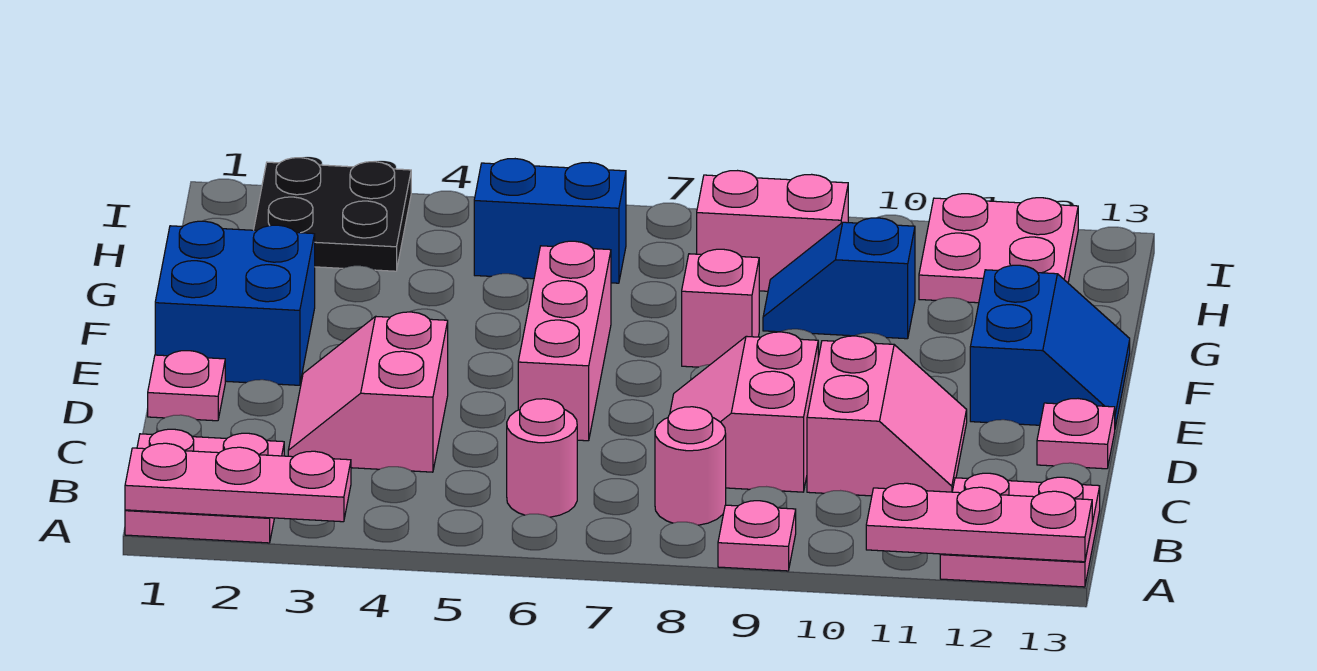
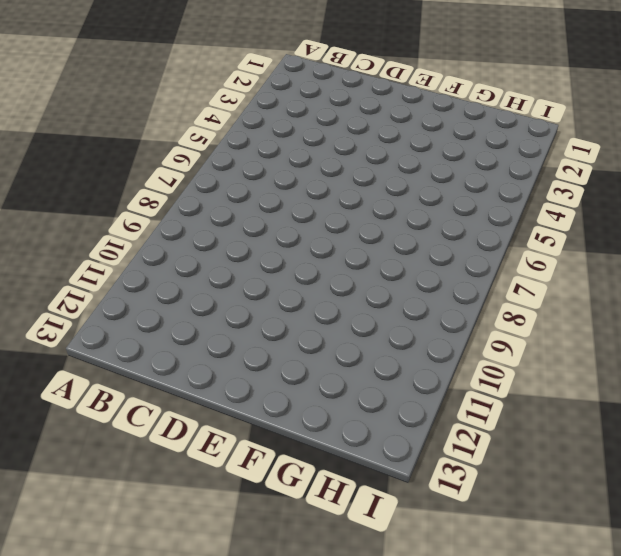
none -> pink plate A1:B2 level 1
none -> pink plate A9 level 1
none -> pink plate A12:B13 level 1

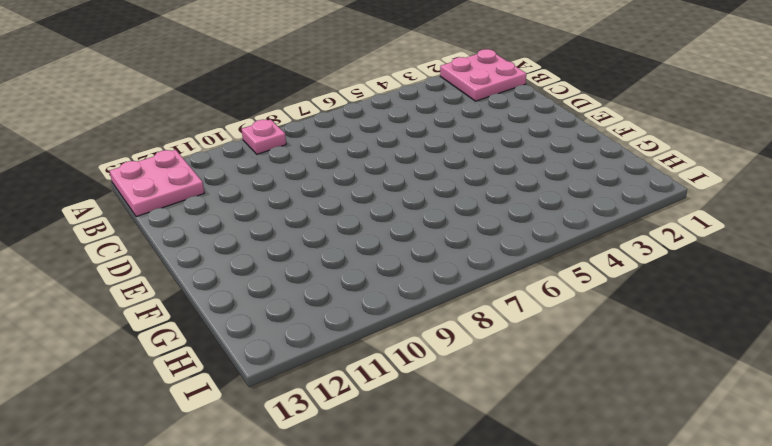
none -> pink round brick B6 level 1
none -> pink round brick B8 level 1
none -> pink slope C3:D4 level 1 top 4

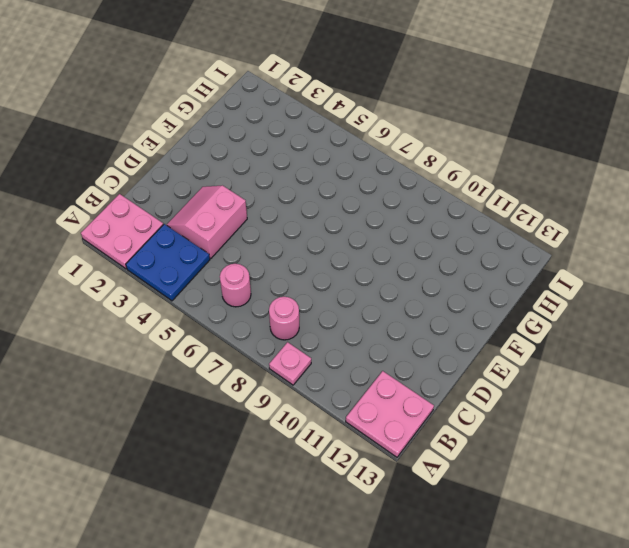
blue plate A3:B4 level 1 -> none
none -> pink slope C8:D9 level 1 top 9
none -> pink slope C10:D11 level 1 top 10
none -> pink plate D1 level 1

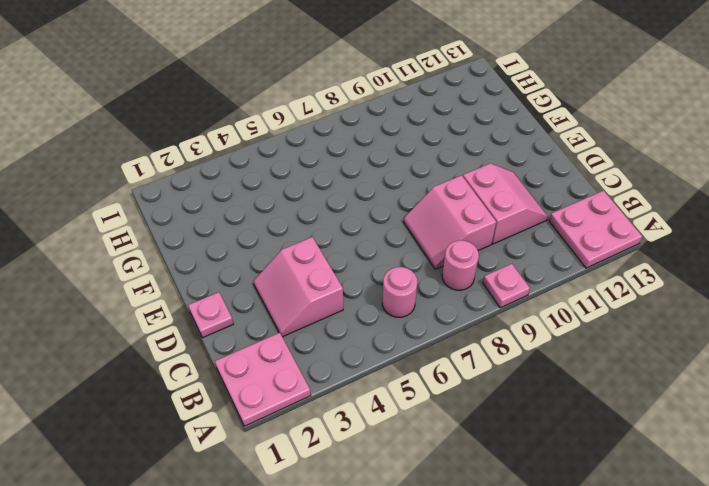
none -> pink brick D6:F6 level 1
none -> pink plate D13 level 1
none -> blue brick E1:F2 level 1

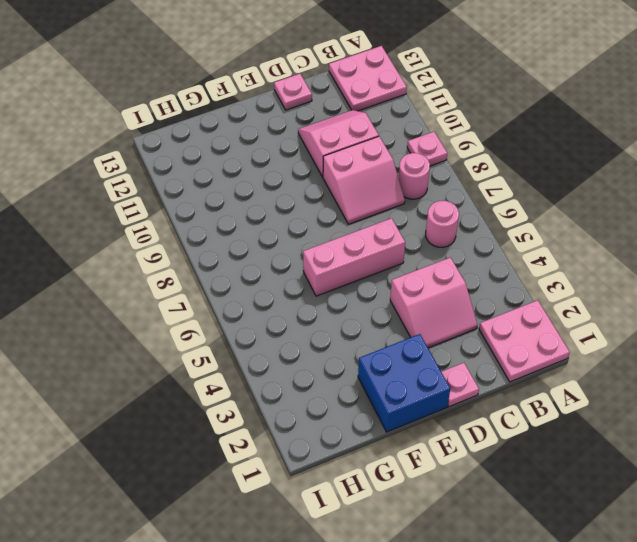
none -> blue slope E12:F13 level 1 top 12
none -> pink brick F8 level 1
none -> blue slope G9:G10 level 1 top 10

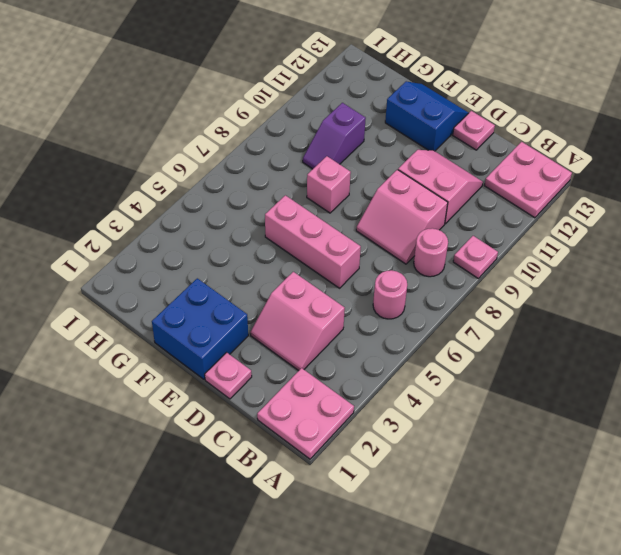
purple slope G9:G10 level 1 top 10 -> blue slope G9:G10 level 1 top 10
none -> black plate H2:I3 level 1
none -> blue brick H5:H6 level 1
none -> pink brick H8:H9 level 1

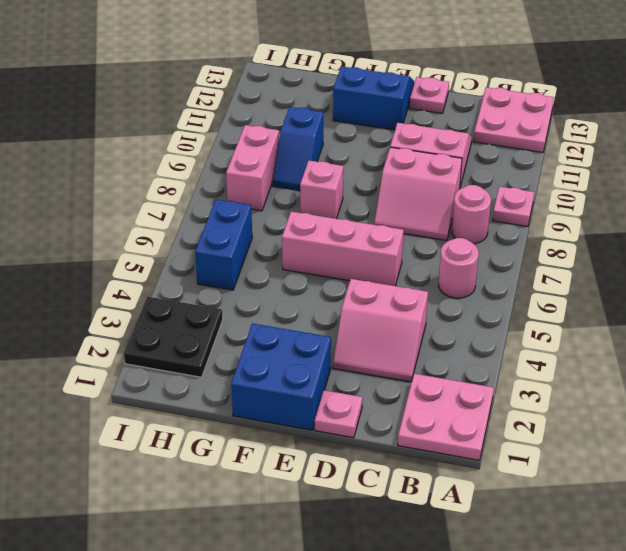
none -> pink plate H11:I12 level 1
none -> pink plate A1:A3 level 2
none -> pink plate A11:A13 level 2

